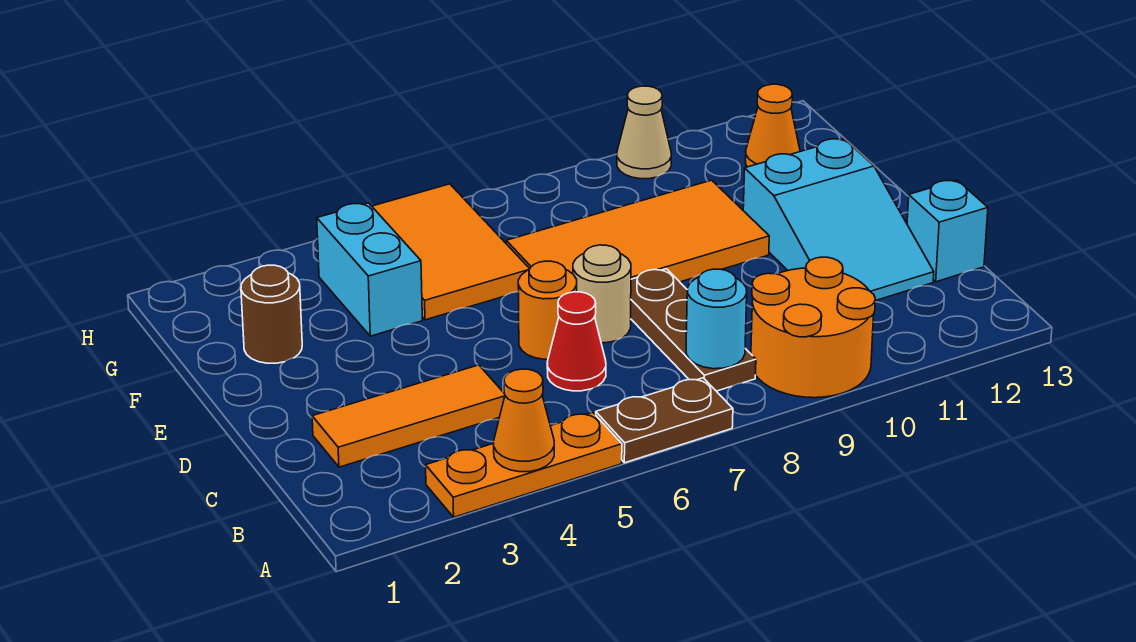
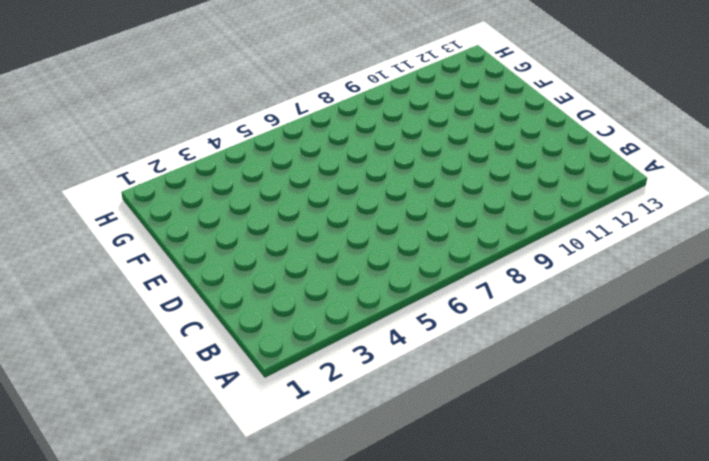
none -> orange plate A3:A5 level 1
none -> brown plate A6:A7 level 1
none -> orange round brick A9:B10 level 1

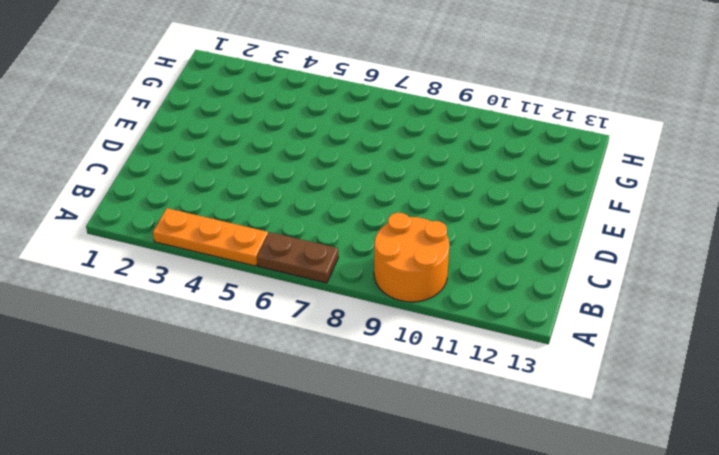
none -> brown plate B8:D8 level 1
none -> orange tile C2:C4 level 1
none -> red cone C6 level 1

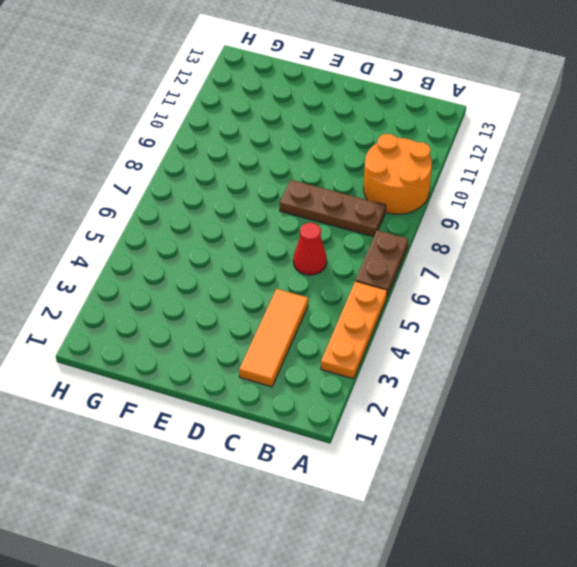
none -> cyan slope C11:E12 level 1 top E
none -> cyan brick C13 level 1
none -> orange round brick D6 level 1

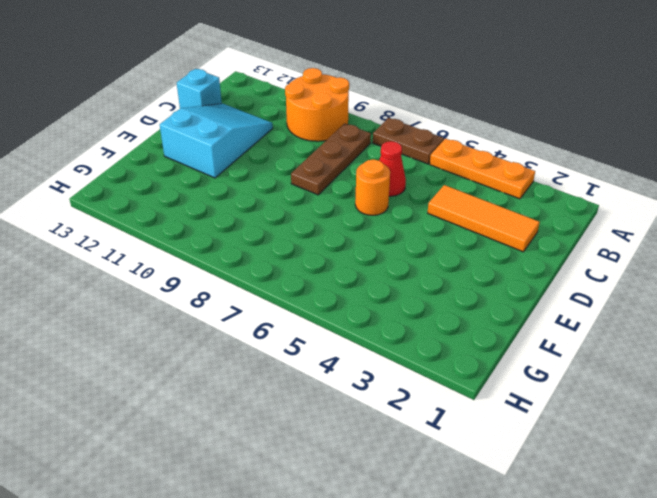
none -> tan round brick D7 level 1
none -> orange tile E7:F10 level 1
none -> brown round brick F2 level 1

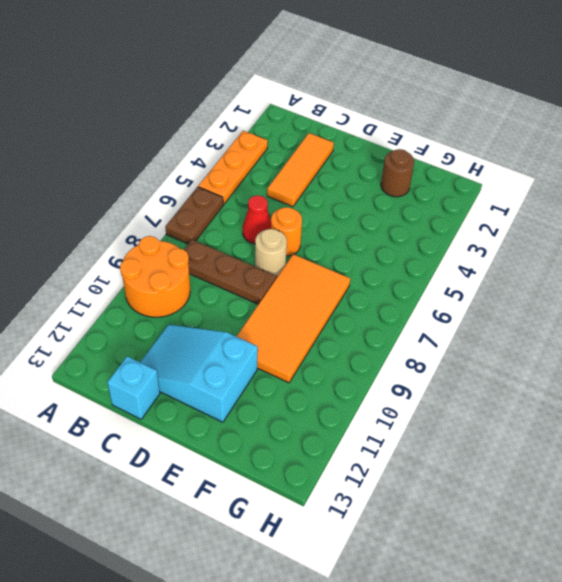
none -> cyan brick F4:G4 level 1
none -> orange tile F5:H6 level 1
none -> orange cone G12 level 1

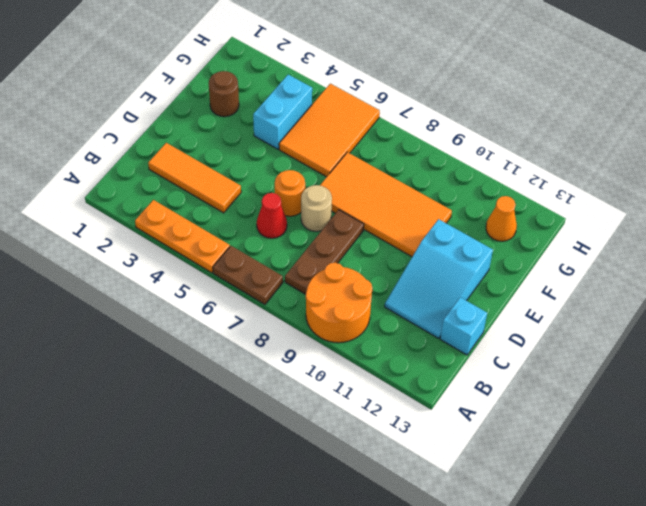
none -> tan cone H10 level 1
none -> orange cone A4 level 2
none -> cyan round brick B8 level 2

